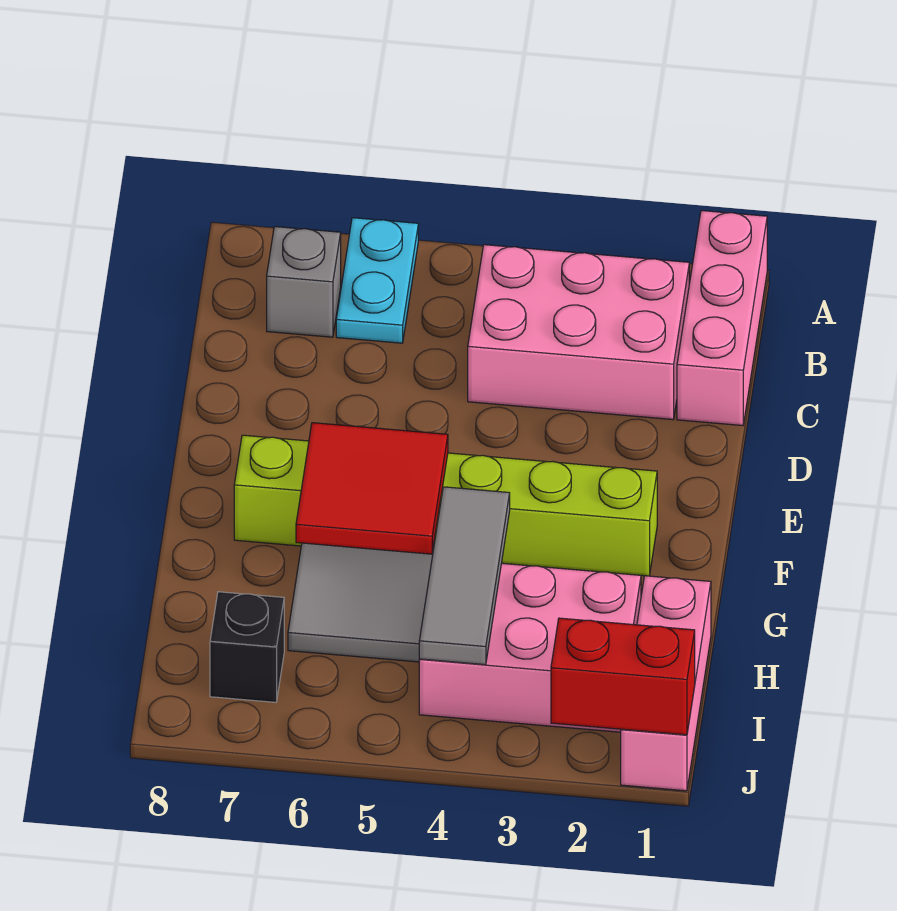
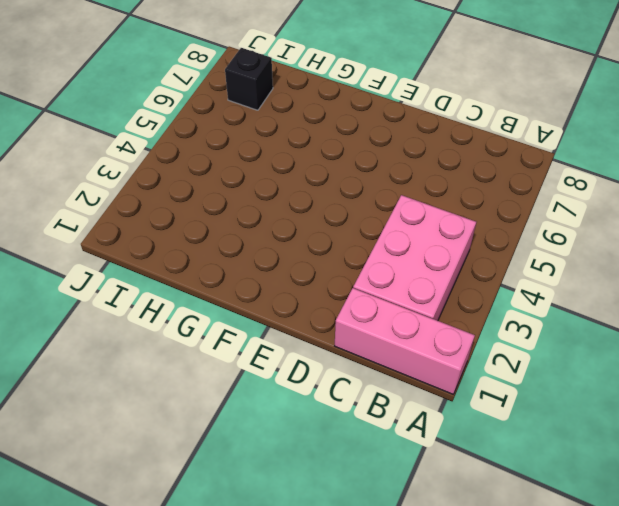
none -> cyan plate A6:B6 level 1
none -> grey brick B7 level 1
none -> lime brick F2:F7 level 1

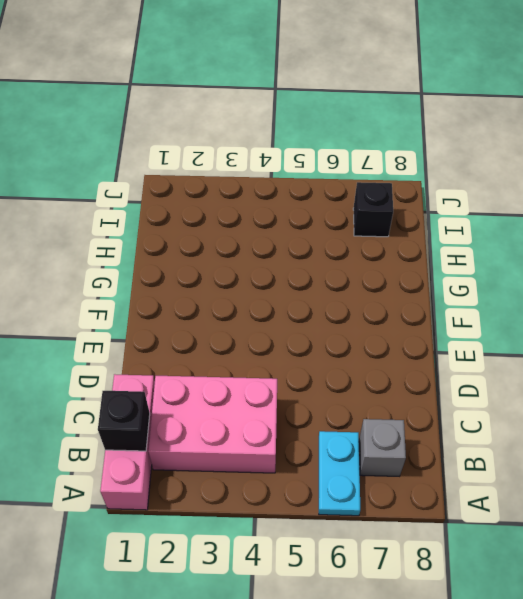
black brick B1 level 2 -> none
none -> lime brick F2:F7 level 1
none -> grey tile G5:H6 level 1
none -> pink brick H1:J1 level 1

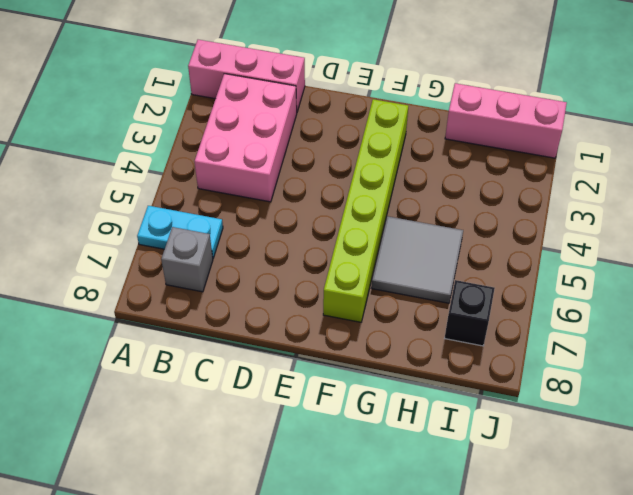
none -> pink brick H2:I4 level 1
none -> red tile F5:G6 level 2
none -> grey tile G4:I4 level 2

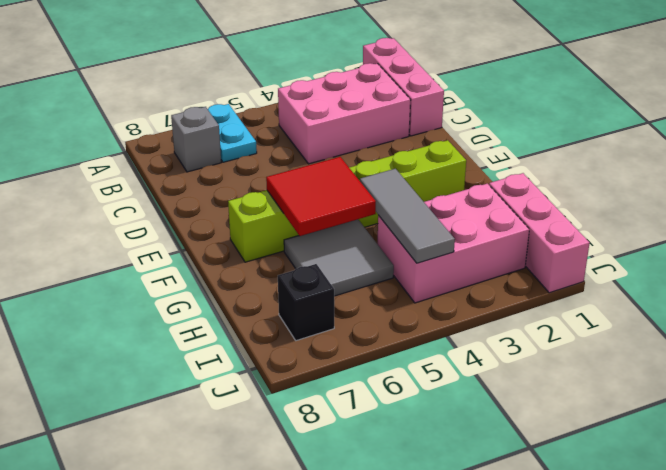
none -> red brick J1:J2 level 2

